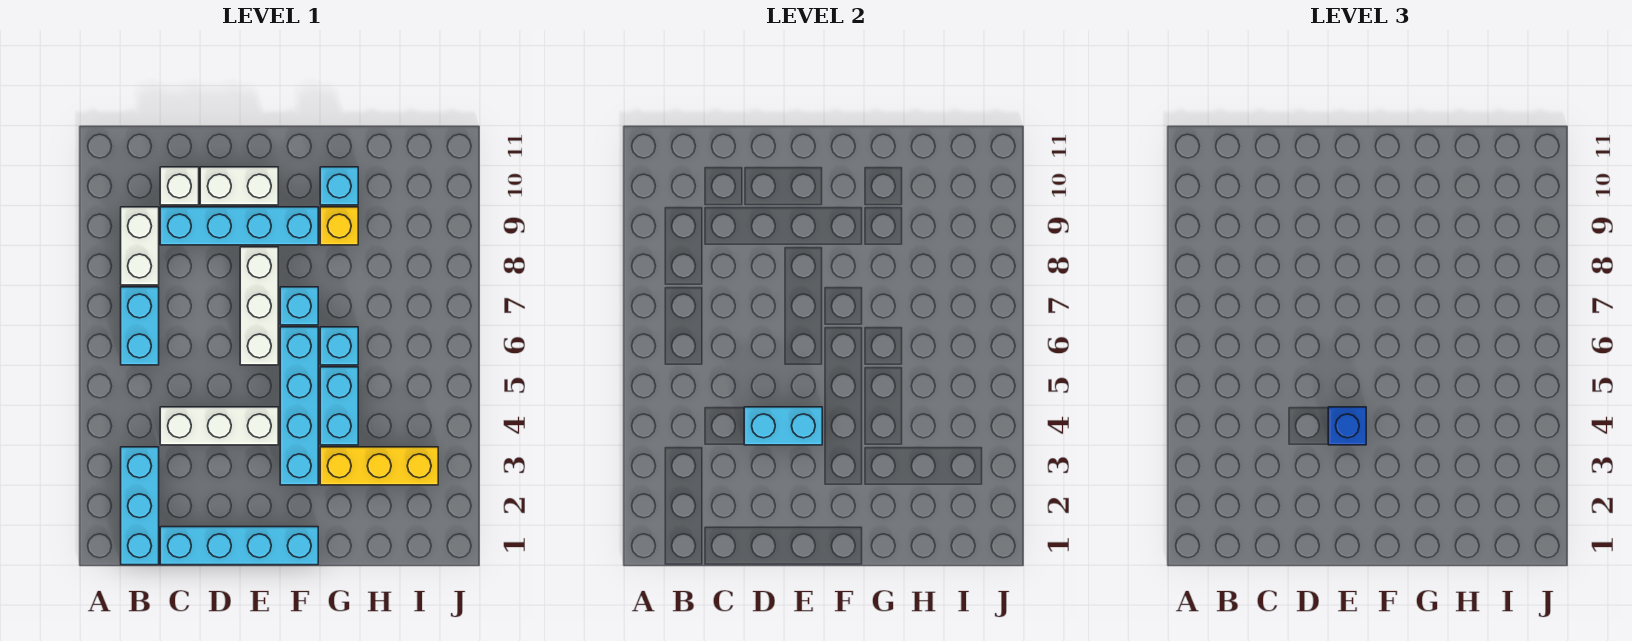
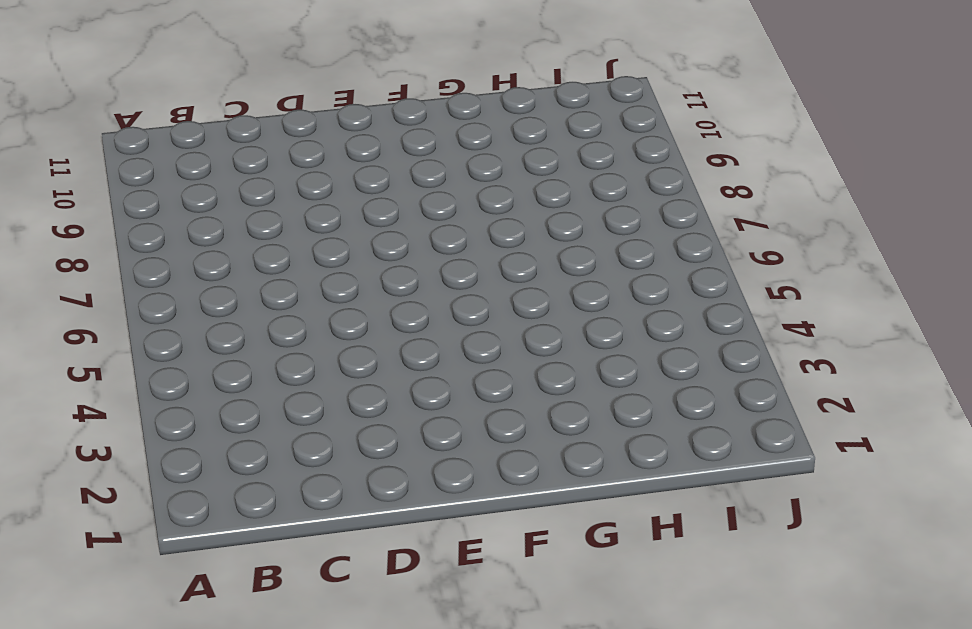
none -> cyan brick B1:B3 level 1
none -> cyan brick B6:B7 level 1
none -> white brick B8:B9 level 1

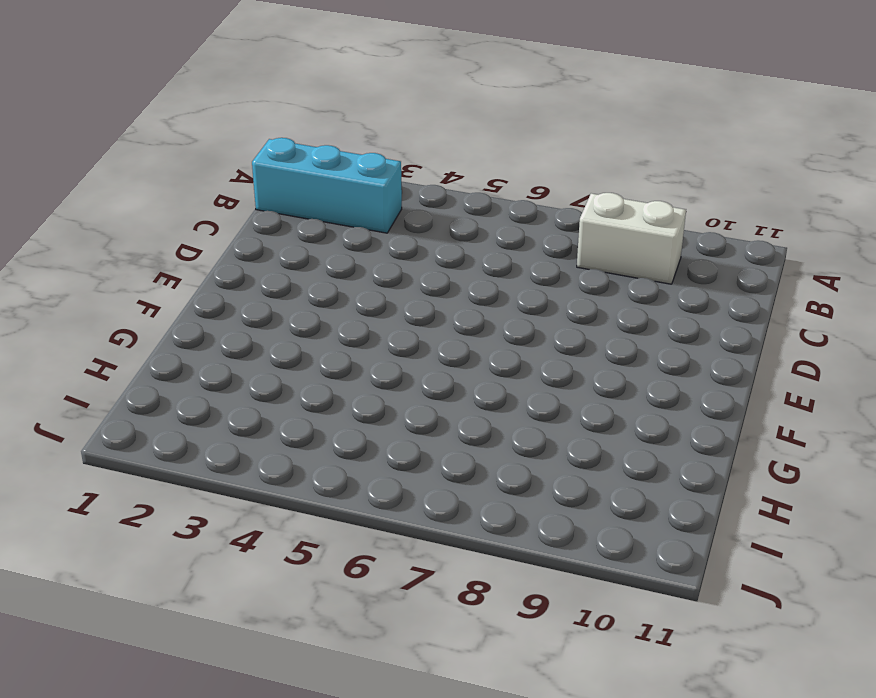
none -> cyan brick B6:B7 level 1
none -> cyan brick C1:F1 level 1
none -> white brick C4:E4 level 1

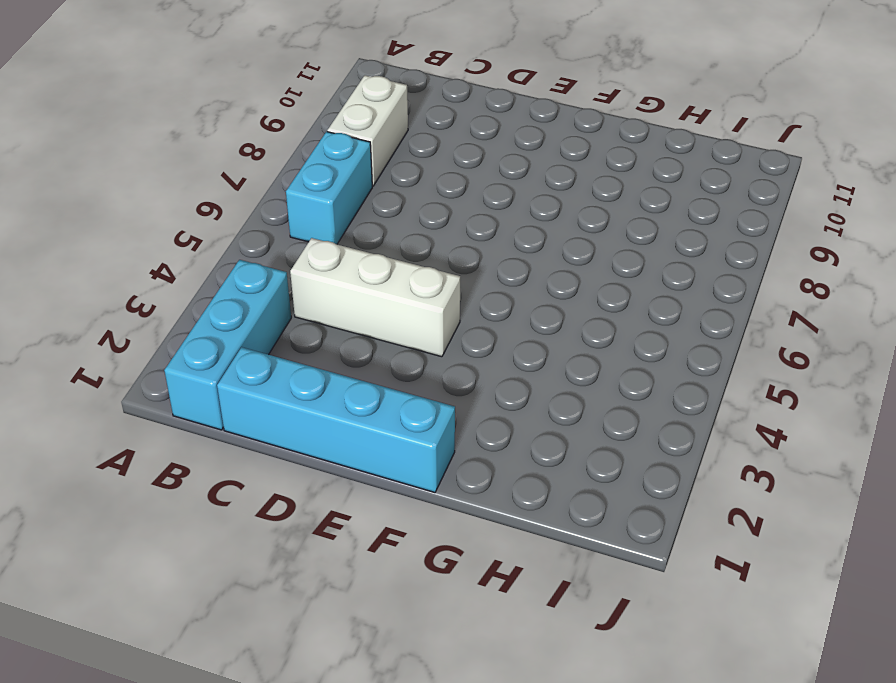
none -> cyan brick C9:F9 level 1
none -> white brick C10 level 1
none -> white brick D10:E10 level 1

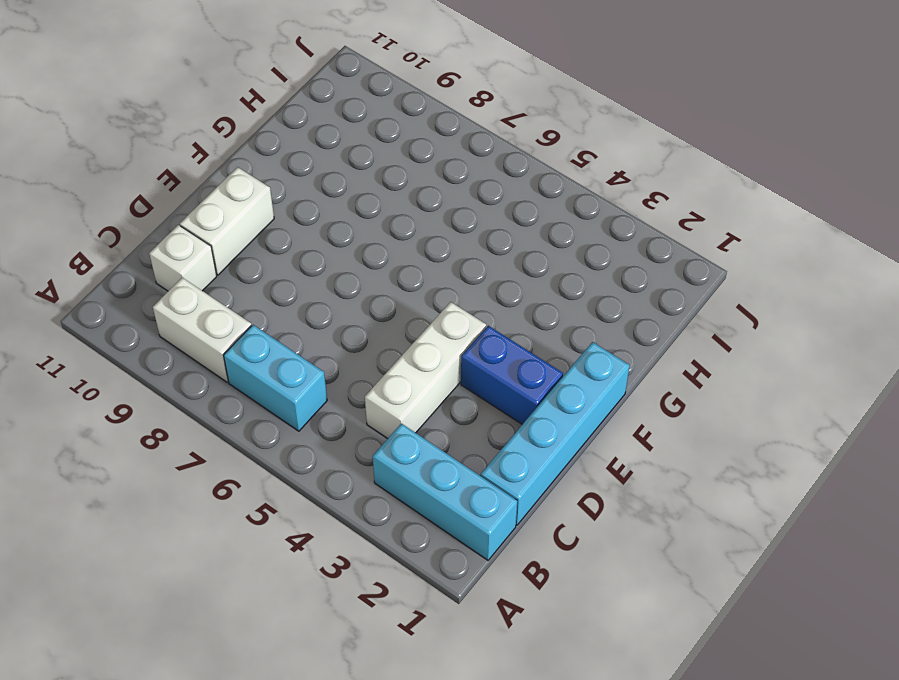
blue brick E2:E3 level 1 -> none
none -> cyan brick C9:F9 level 1
none -> white brick E6:E8 level 1
none -> cyan brick F3:F6 level 1

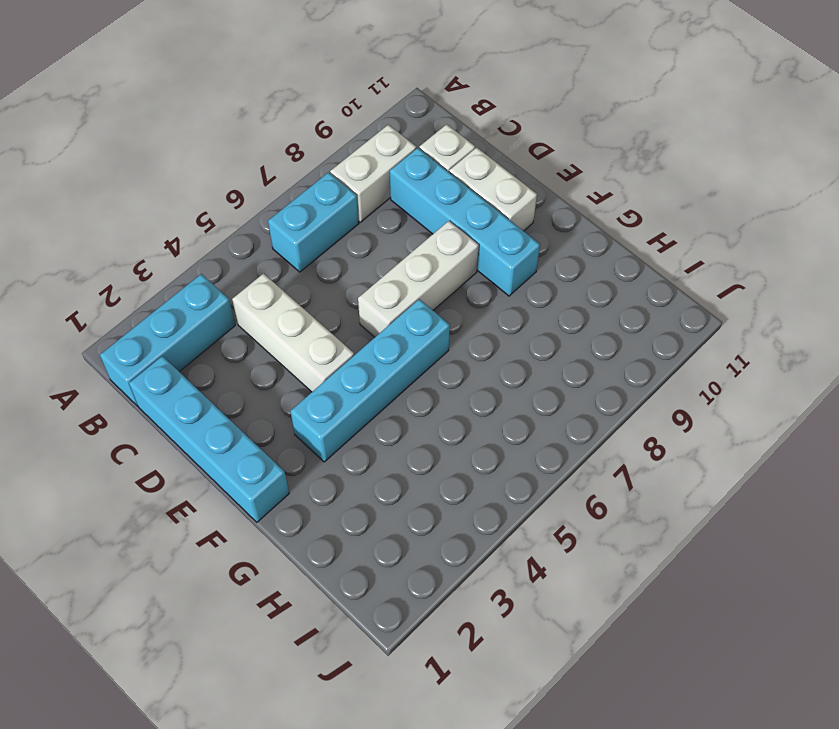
none -> cyan brick F7 level 1
none -> yellow brick G3:I3 level 1
none -> cyan brick G4:G5 level 1

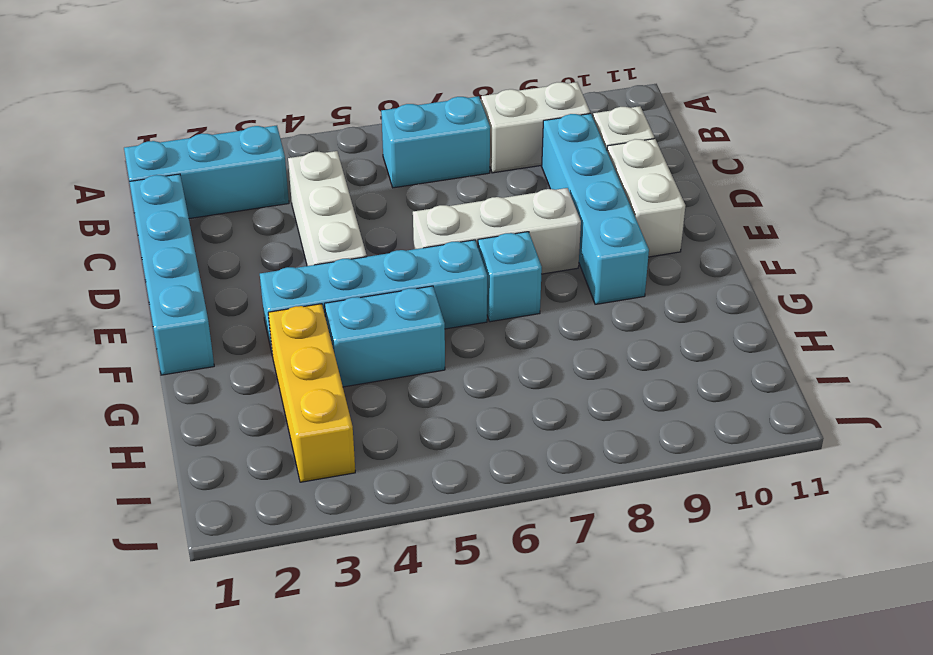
none -> cyan brick G6 level 1
none -> yellow brick G9 level 1
none -> cyan brick G10 level 1

